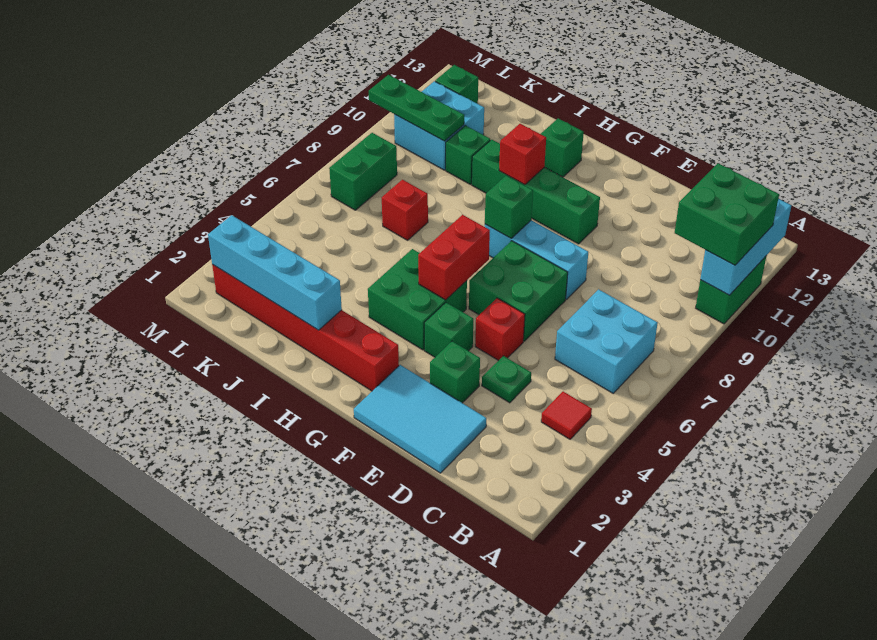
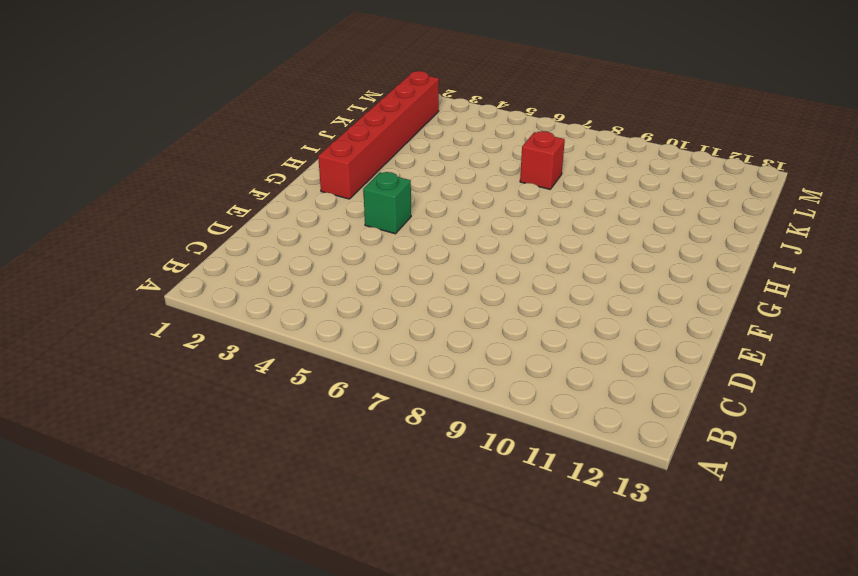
none -> green brick A10:A11 level 1
none -> red tile B4 level 1
none -> cyan brick B6:C7 level 1

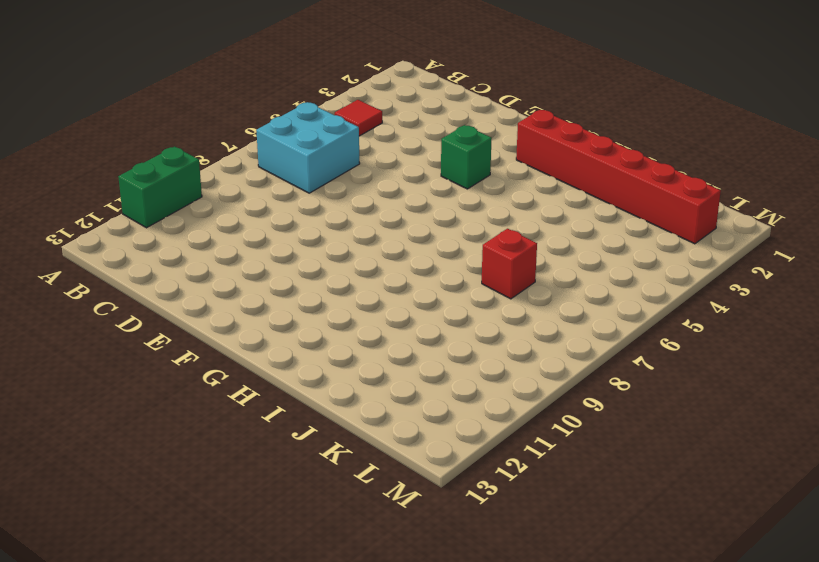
none -> cyan tile D1:F2 level 1
none -> green plate D4 level 1
none -> green brick E3 level 1

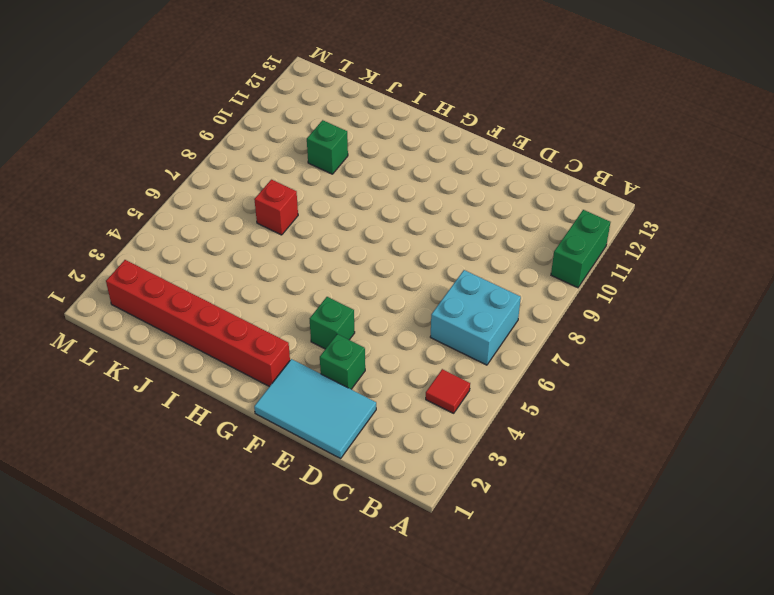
none -> green plate D4 level 1
none -> red brick E5 level 1
none -> green brick E6:F7 level 1

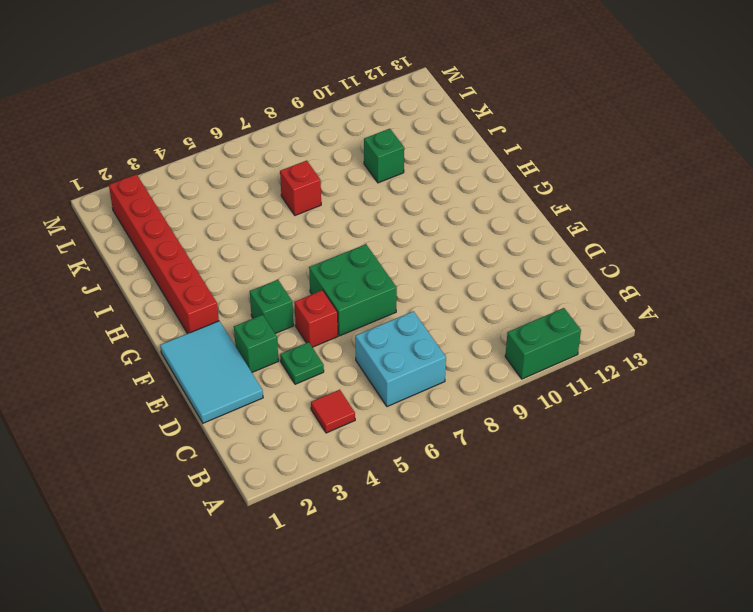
none -> cyan brick E8:G8 level 1
none -> green brick F10:I10 level 1
none -> green brick G4:H5 level 1

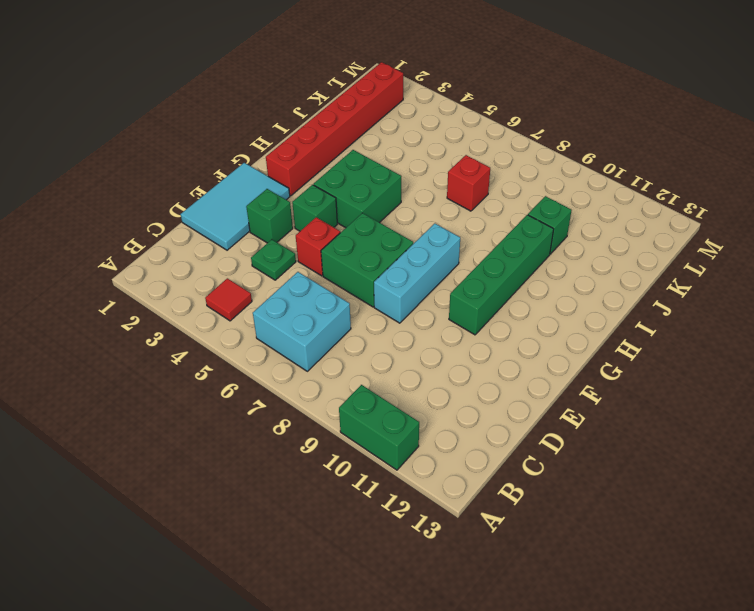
none -> green brick H12 level 1
none -> cyan brick K10:L11 level 1
none -> green brick L7:L8 level 1

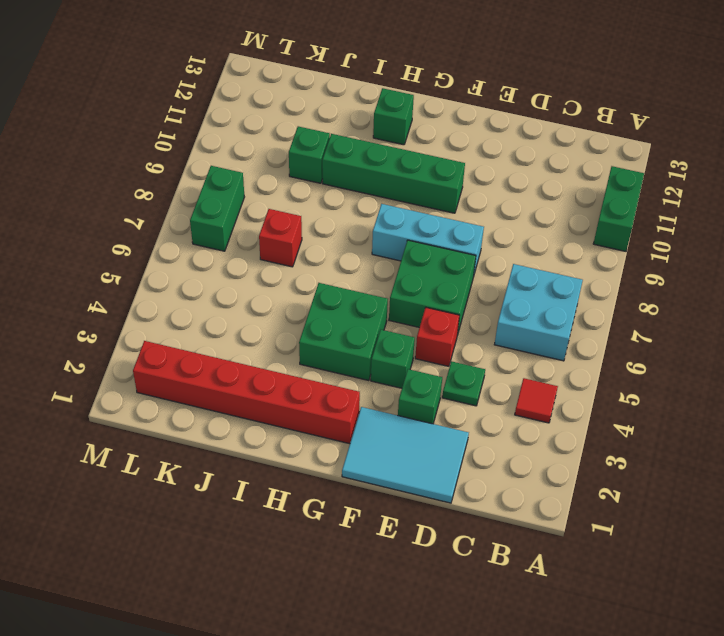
none -> cyan brick K10:L11 level 1
none -> green brick L12 level 1
none -> cyan brick A10:A12 level 2

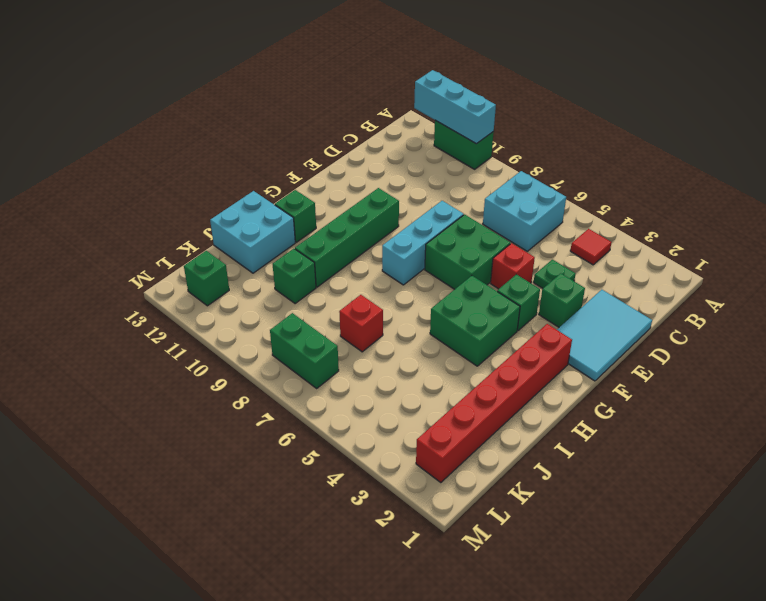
cyan brick I12:J13 level 1 -> cyan brick K10:L11 level 1
none -> red brick G5:G6 level 2
none -> green brick G8 level 2
none -> red brick H10 level 2

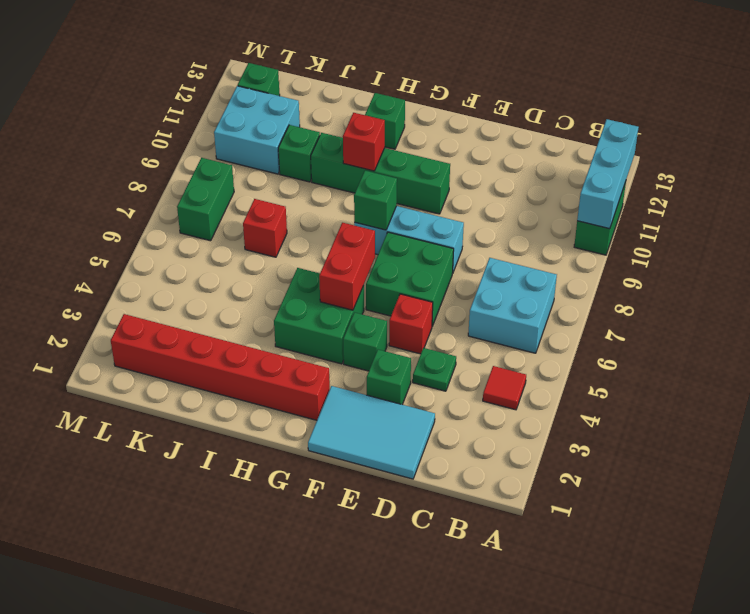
none -> cyan brick I2:L2 level 2
none -> green plate K10:M10 level 2
none -> green brick A10:B11 level 3

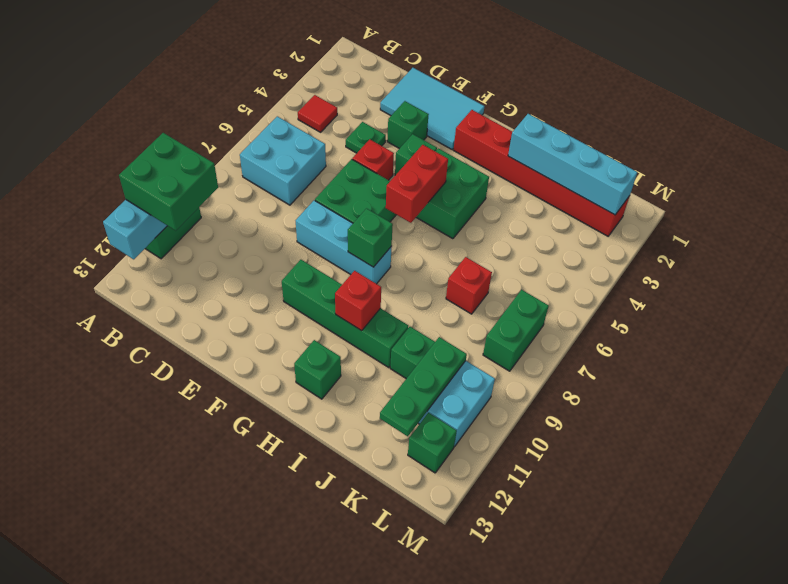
green plate K10:K12 level 2 -> green plate K10:M10 level 2

